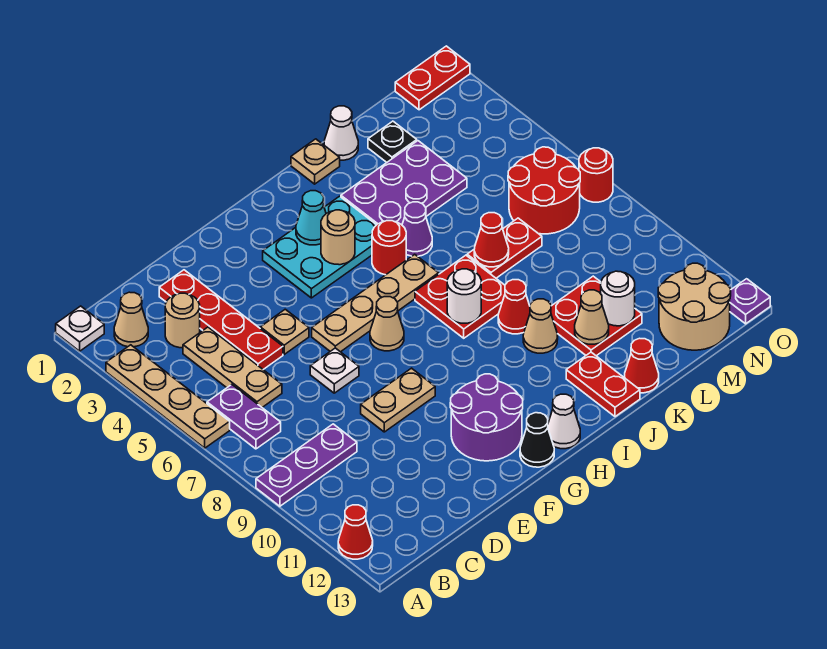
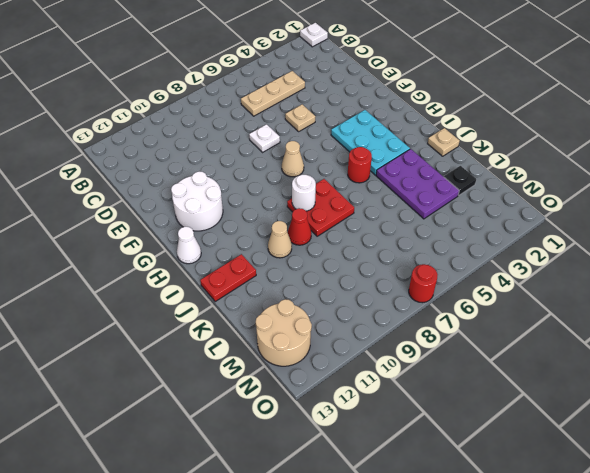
white round brick F11:G12 level 1 -> purple round brick F11:G12 level 1
none -> tan plate A3:A6 level 1
none -> purple plate A9:C9 level 1
none -> red cone A12 level 1
none -> tan cone B2 level 1

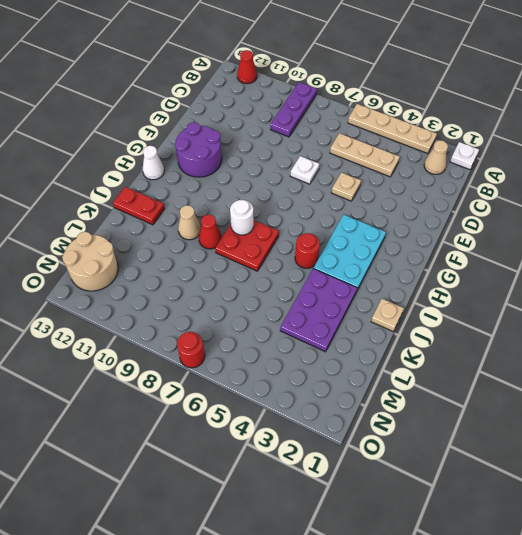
none -> purple plate B6:B7 level 1
none -> tan round brick C3 level 1
none -> red plate D2:D5 level 1
none -> tan plate E9:F9 level 1

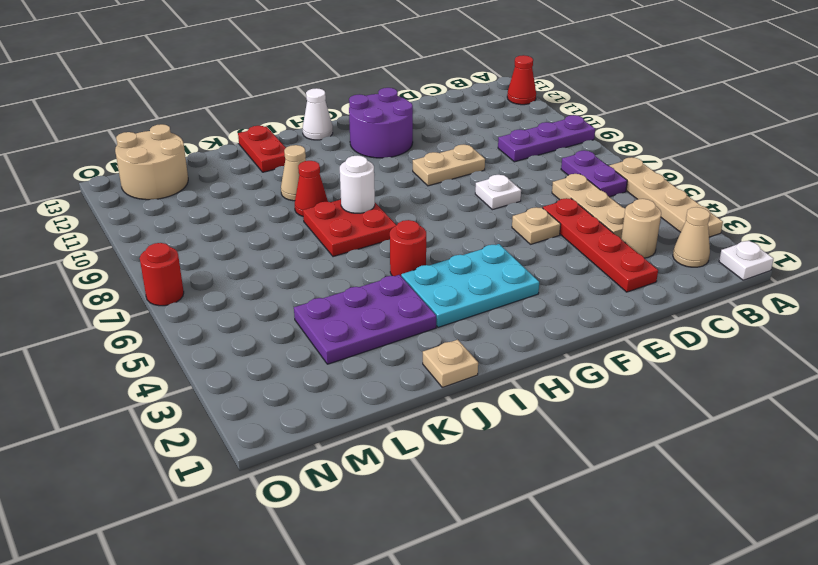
none -> tan plate F6:I6 level 1
none -> tan cone G7 level 1
none -> black cone G13 level 1
none -> purple cone J5 level 1

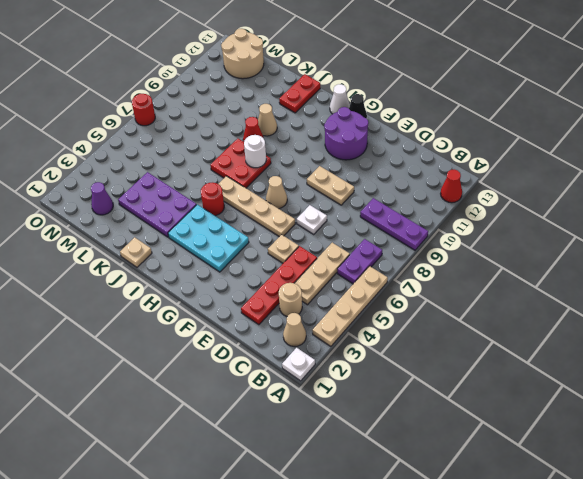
purple cone M2 level 1 -> purple cone J5 level 1
none -> white cone K1 level 1
none -> red plate K7:L7 level 1
none -> red plate K10:L11 level 1
none -> red cone K13 level 1

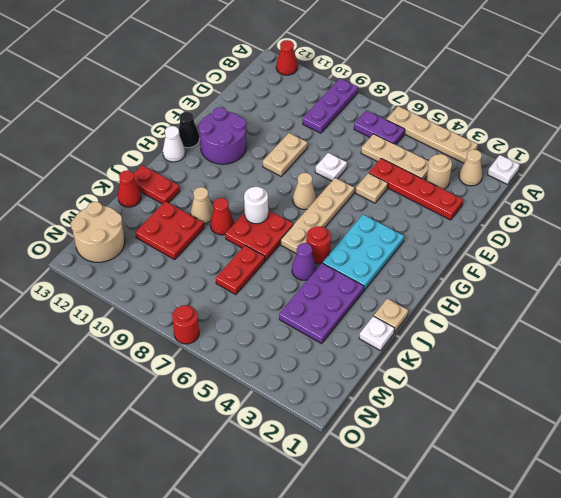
white plate K1 level 1 -> white cone K1 level 1
none -> black plate L2 level 1
none -> red round brick M6:N7 level 1
none -> red plate N1:O1 level 1
none -> purple plate O13 level 1

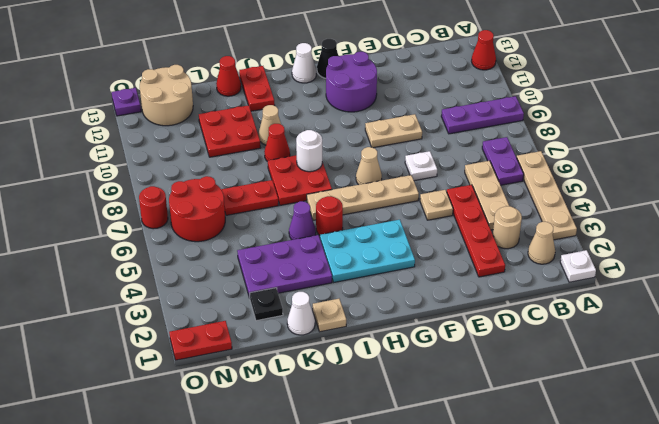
none -> cyan cone H3 level 2
none -> tan round brick H4 level 2
none -> red cone K7 level 2
none -> tan cone K11 level 2

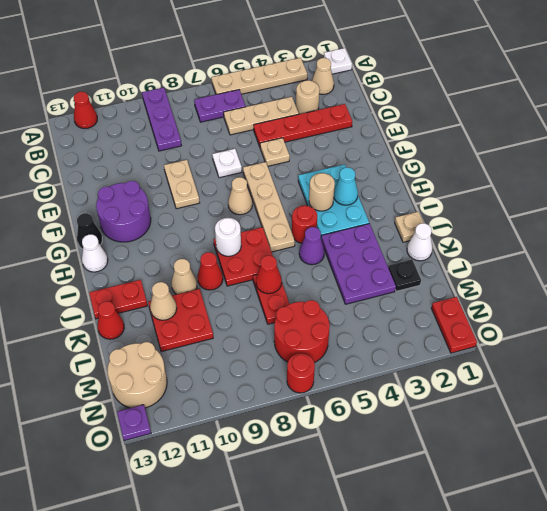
none -> white round brick L11 level 2

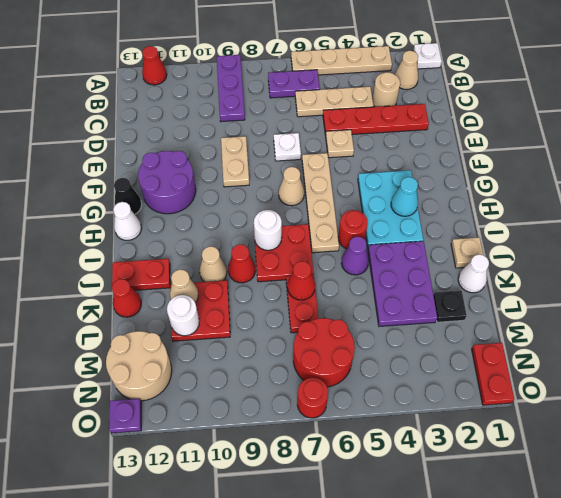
none -> tan round brick H4 level 2

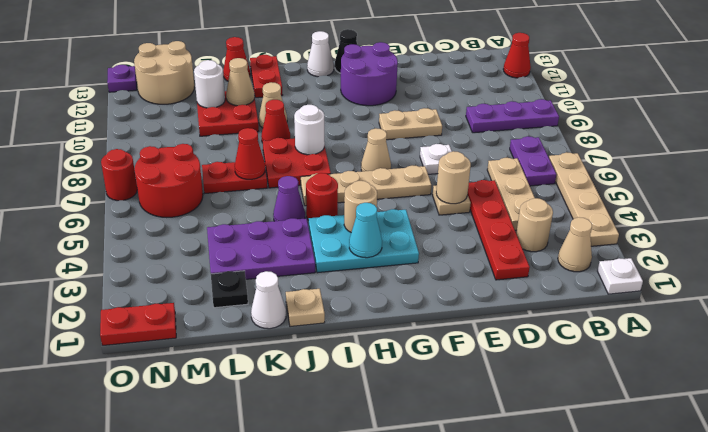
tan round brick E5 level 2 -> none

